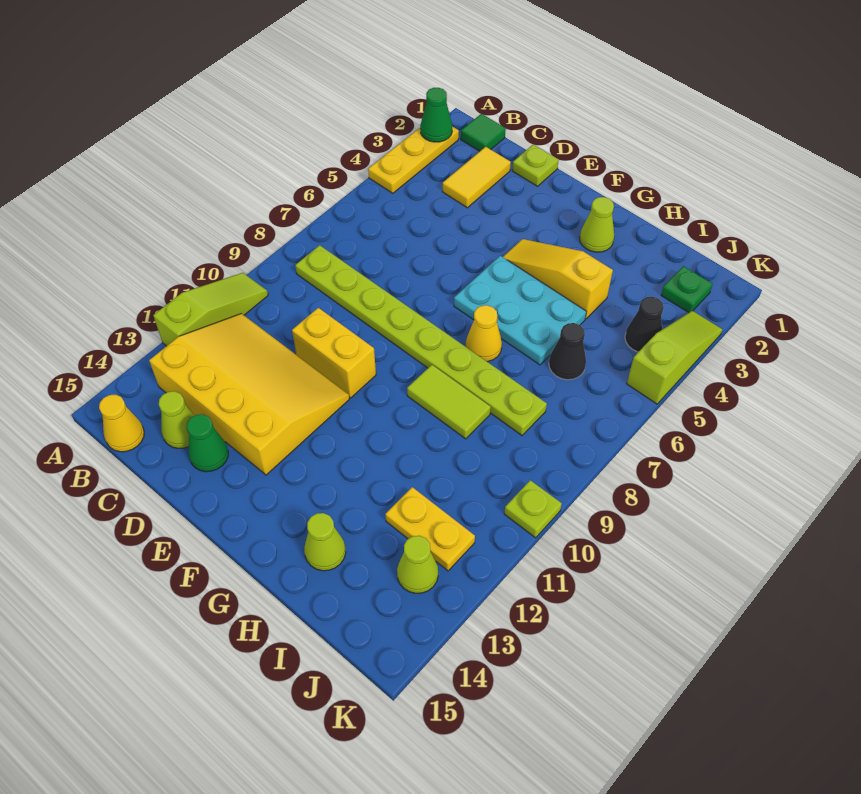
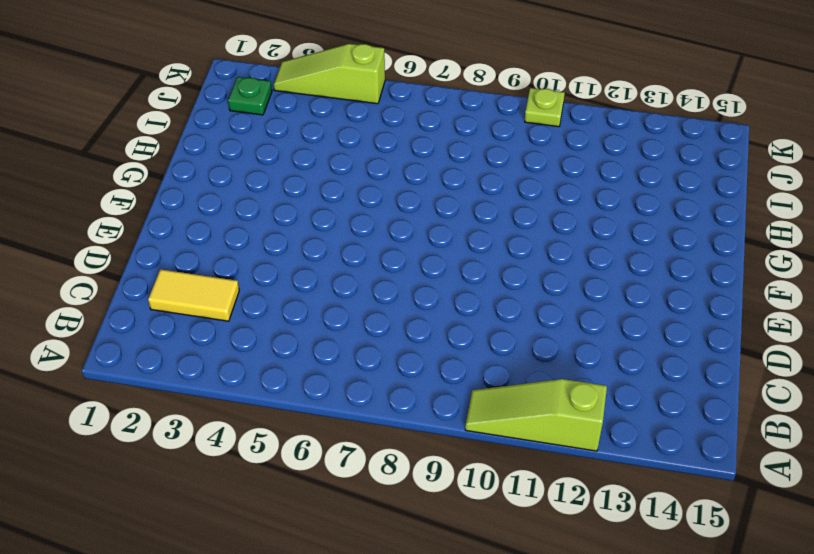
none -> yellow plate A2:A4 level 1
none -> green tile B1 level 1
none -> lime plate B8:I8 level 1

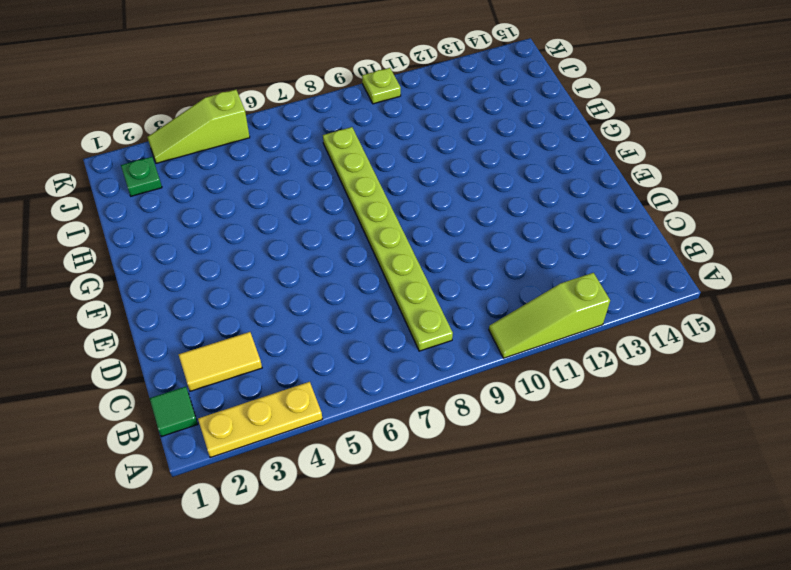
none -> yellow slope B11:E13 level 1 top 13
none -> yellow cone B15 level 1
none -> lime cone C14 level 1

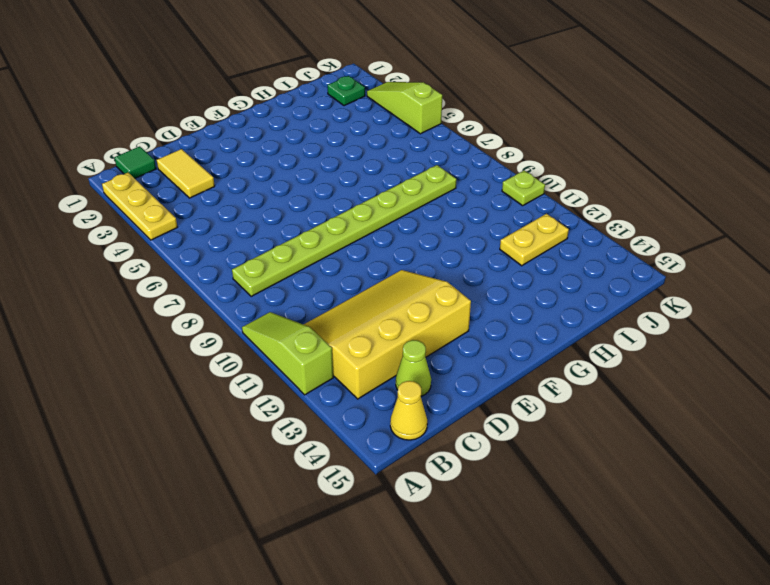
none -> lime plate D1 level 1
none -> yellow brick D10:E10 level 1
none -> green cone D14 level 1

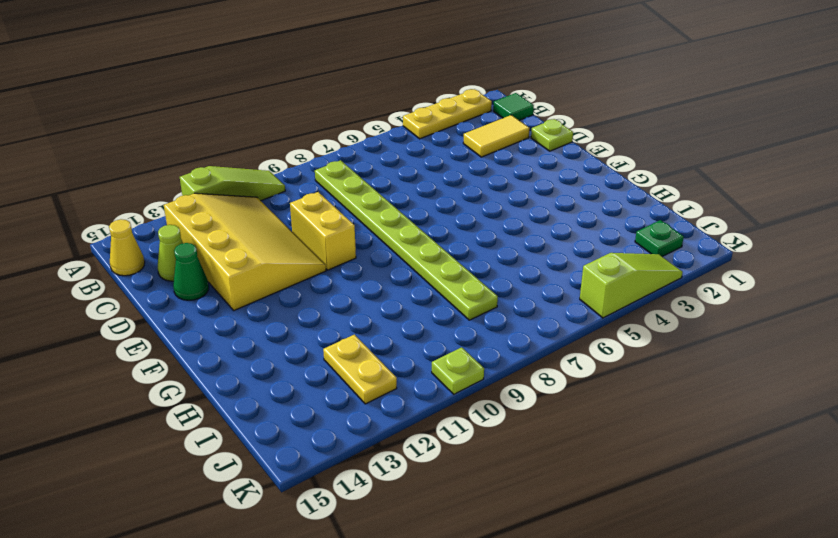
none -> yellow slope F4:H4 level 1 top H
none -> cyan plate F5:H6 level 1
none -> lime cone G2 level 1

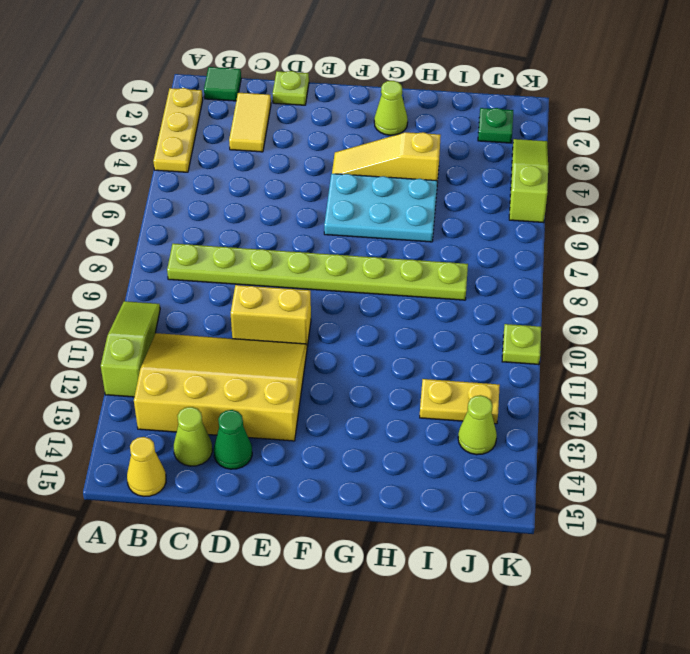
none -> yellow cone G7 level 1
none -> lime tile G9:H9 level 1
none -> lime cone H14 level 1

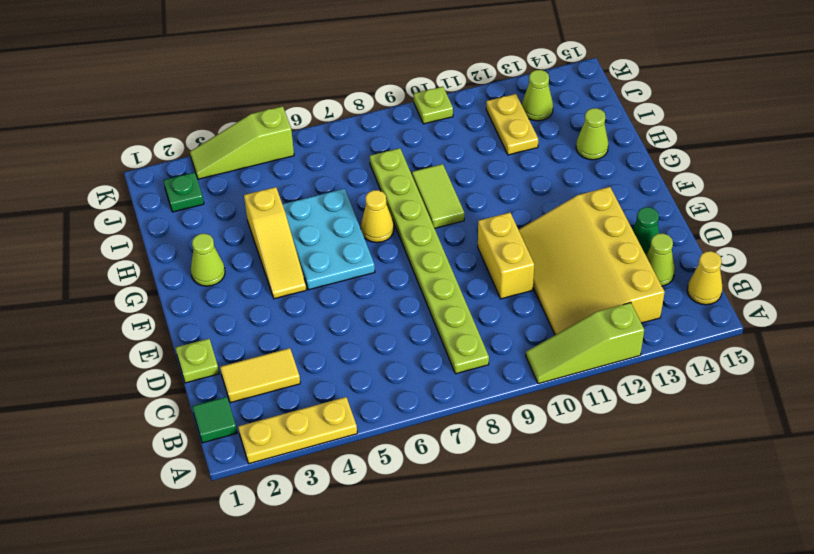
none -> black cone I6 level 1
none -> black cone J4 level 1
none -> green cone A2 level 2

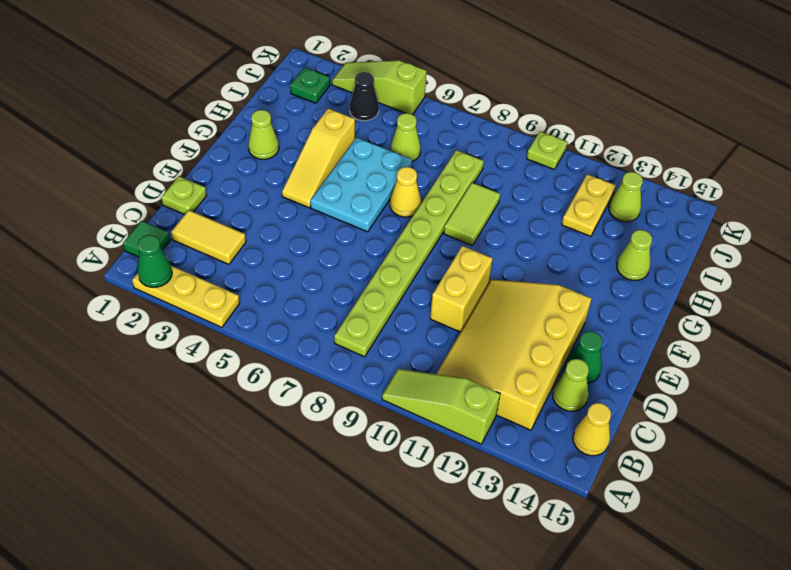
lime cone I6 level 1 -> black cone I6 level 1

